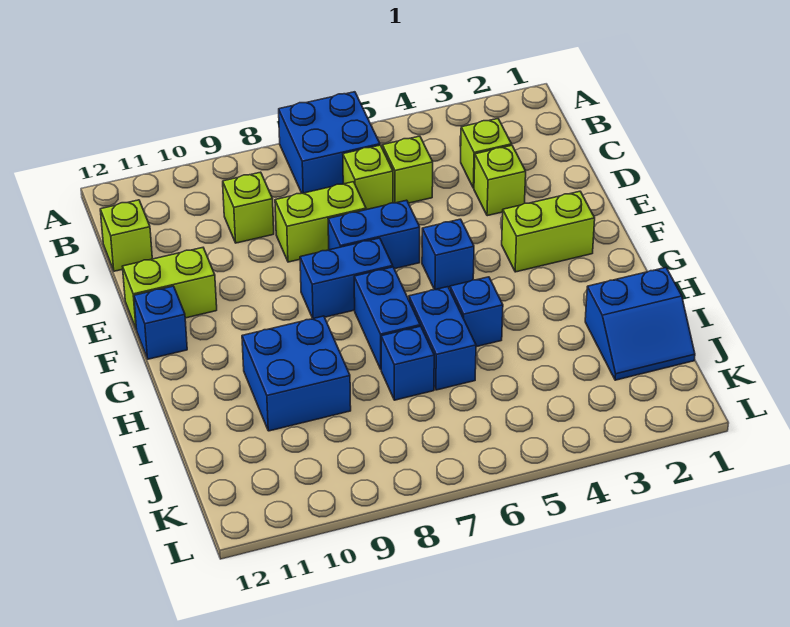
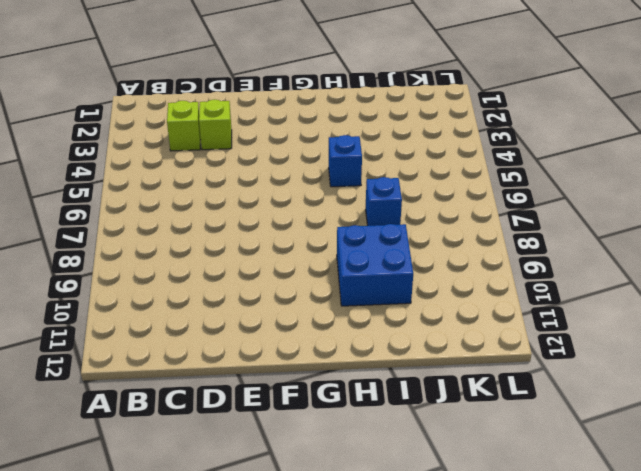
none -> blue brick A6:B7 level 1
none -> lime brick C5 level 1
none -> lime brick C6 level 1

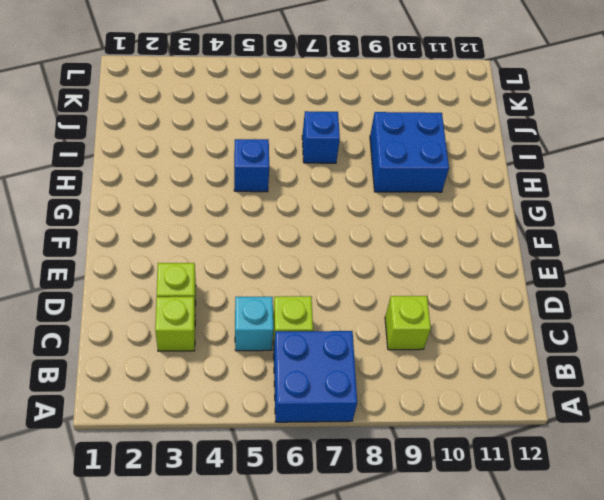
cyan brick C5 level 1 -> lime brick C5 level 1
none -> lime brick C12 level 1
none -> lime brick D7:D8 level 1
none -> blue brick E6:E7 level 1

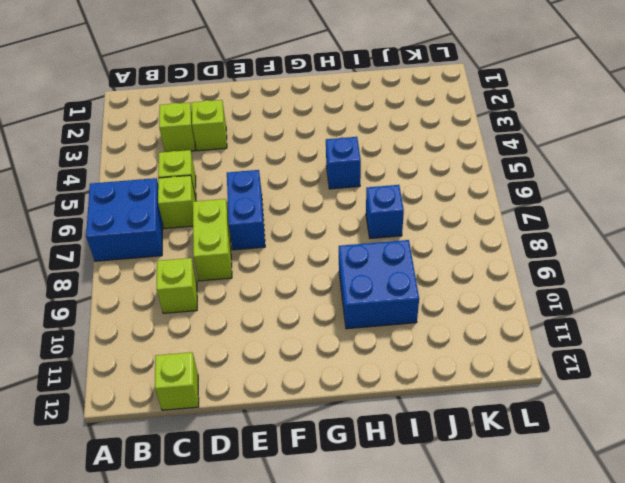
none -> lime brick E11:E12 level 1
none -> lime brick F2:F3 level 1
none -> blue brick F5 level 1

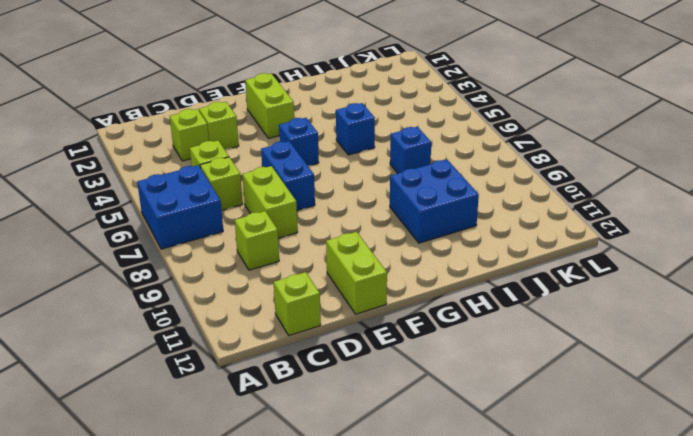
none -> blue brick F7:F8 level 1
none -> blue brick F12 level 1
none -> blue brick G7:H7 level 1

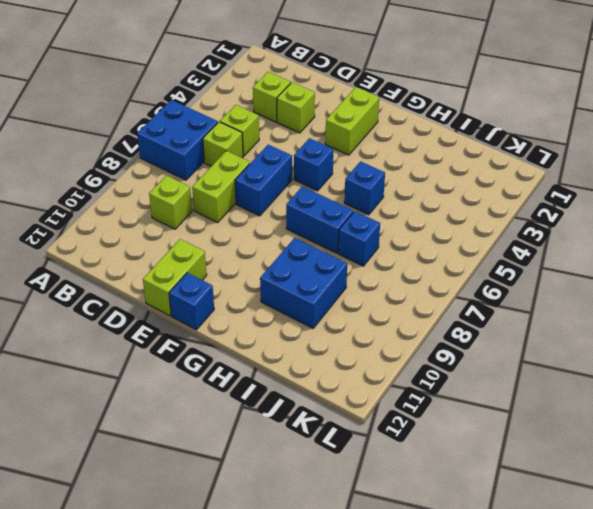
none -> lime brick C12 level 1
none -> blue brick F7:F8 level 1
none -> blue brick H6:I6 level 1

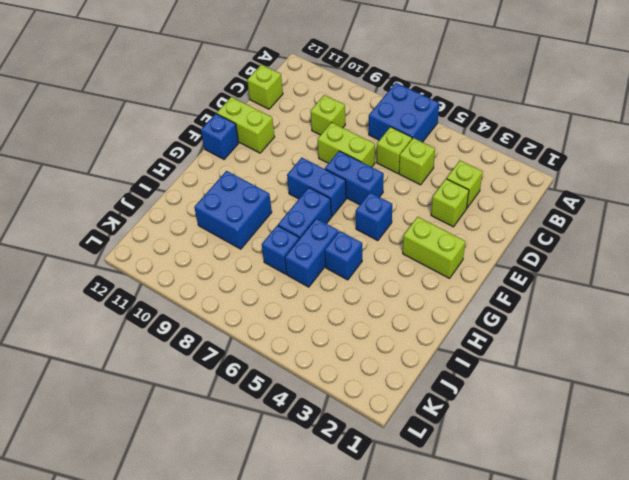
none -> blue slope I1:J2 level 1 top I

